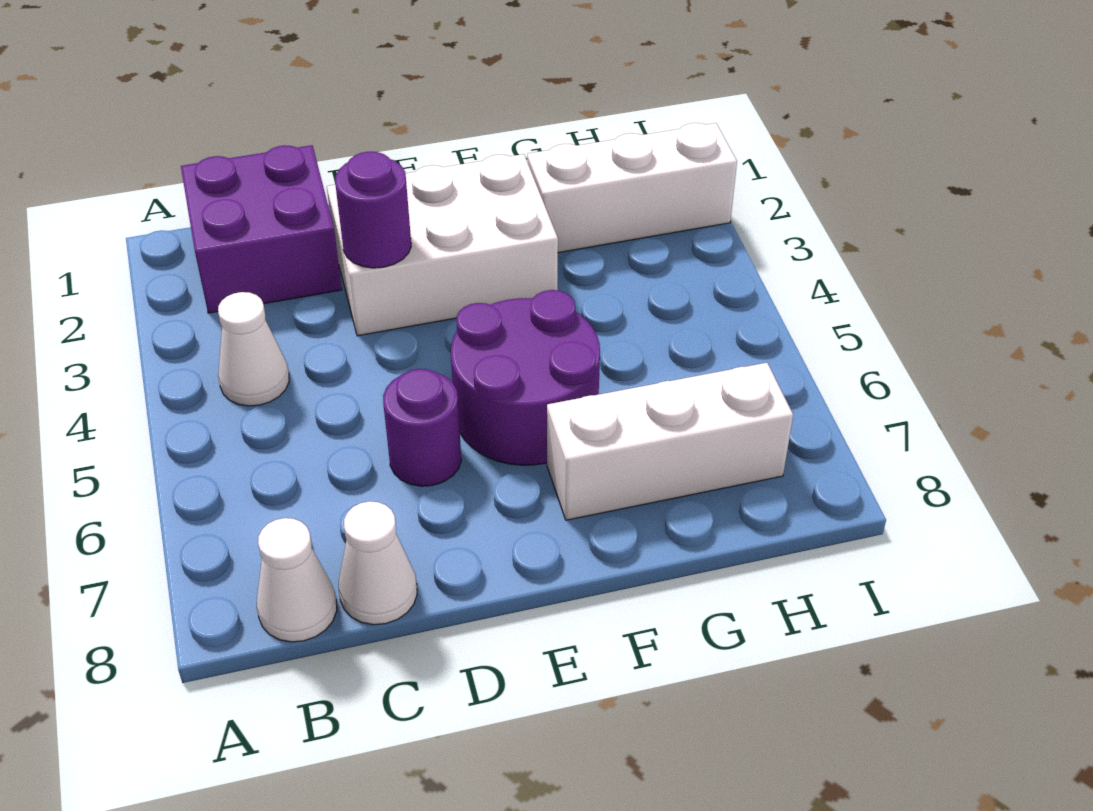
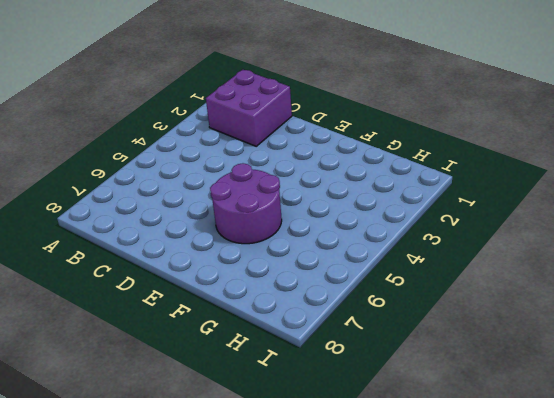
none -> white cone B4 level 1
none -> white cone B8 level 1

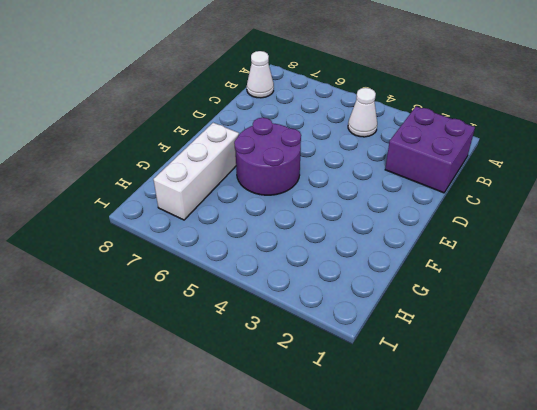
none -> white cone C8 level 1
none -> white brick D2:F3 level 1

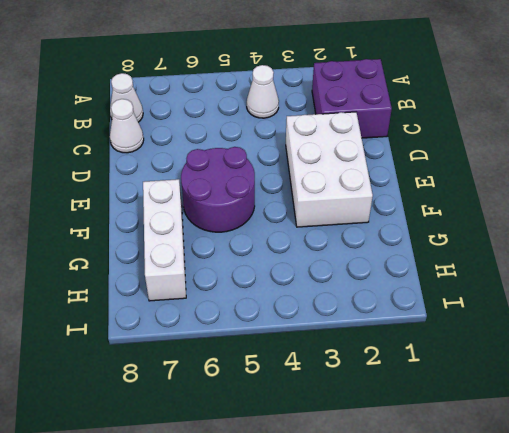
none -> purple round brick D6 level 1
none -> white brick G2:I2 level 1

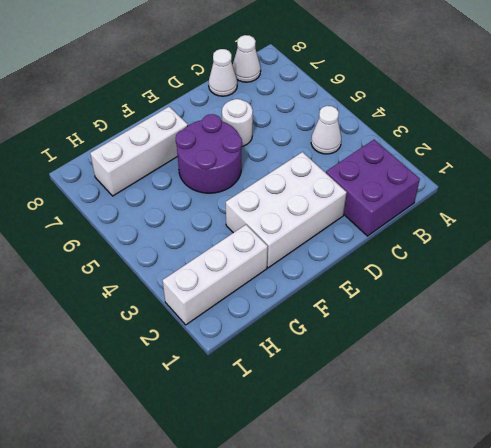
white round brick D6 level 1 -> purple round brick D6 level 1
none -> purple round brick D3 level 2

